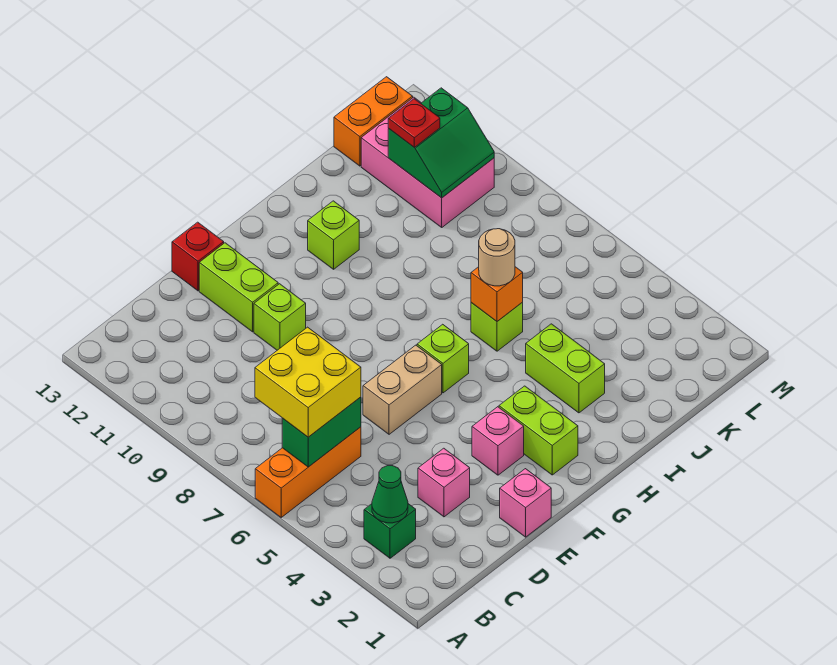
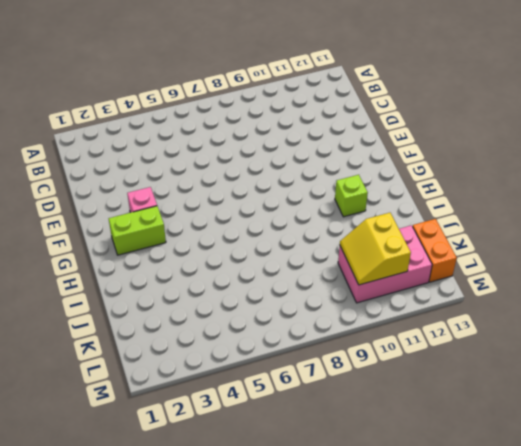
yellow slope K10:L11 level 2 top 11 -> green slope K10:L11 level 2 top 11
none -> orange brick A6:C6 level 1
none -> green brick B3 level 1
none -> pink brick D3 level 1

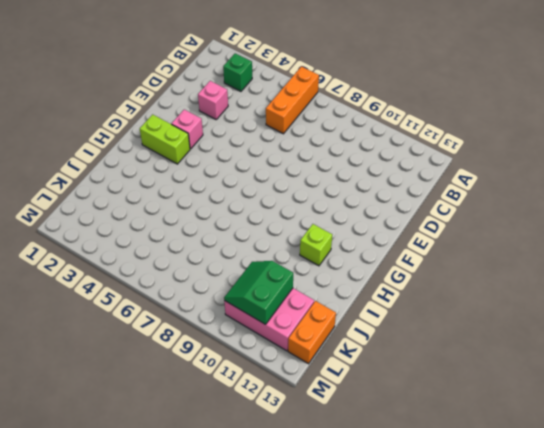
none -> pink brick E1 level 1
none -> tan brick E6:F6 level 1
none -> lime brick E10 level 1

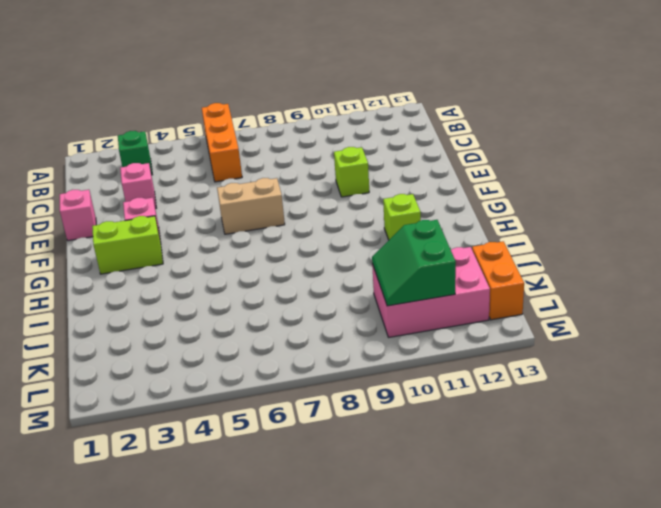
tan brick F6:F7 level 1 -> tan brick E6:F6 level 1
none -> lime brick E11:E12 level 1
none -> red brick E13 level 1
none -> lime brick G6 level 1

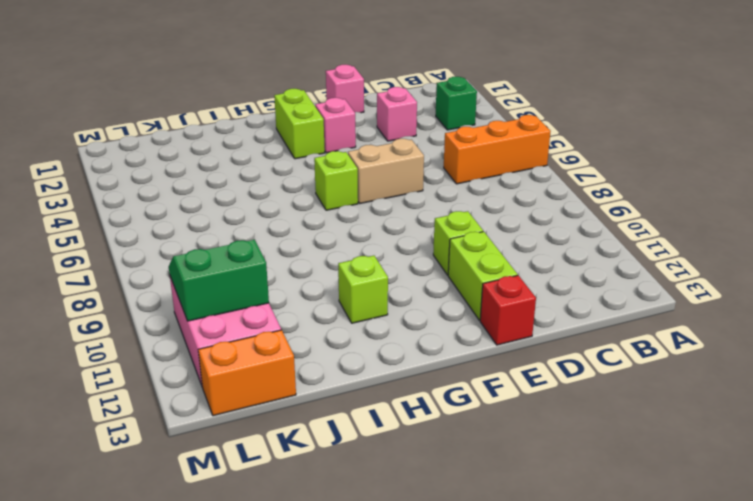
none -> lime brick I3:I4 level 1
none -> lime brick I6 level 1
none -> green cone B3 level 2

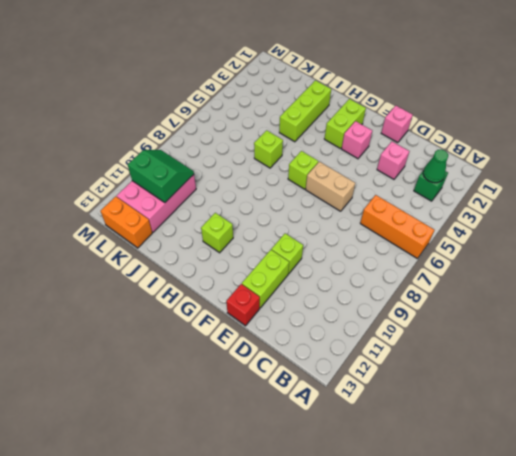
lime brick I2:I4 level 1 -> lime brick I3:I4 level 1
none -> green brick B6:C6 level 2
none -> orange brick I6 level 2
none -> yellow brick B6:C7 level 3

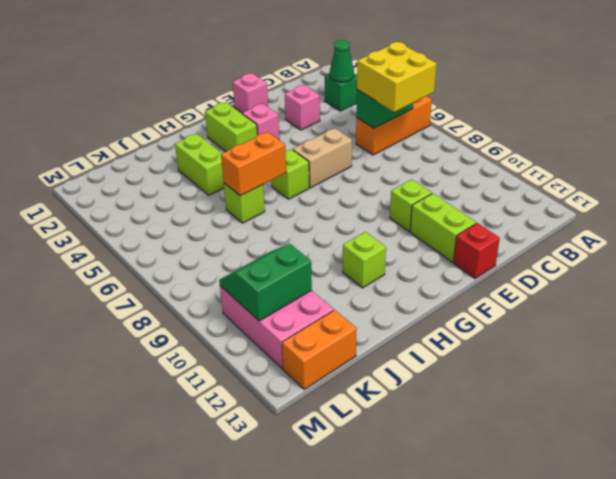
orange brick H6:I6 level 2 -> orange brick I6 level 2
none -> tan round brick I6 level 3
none -> red plate K11 level 3

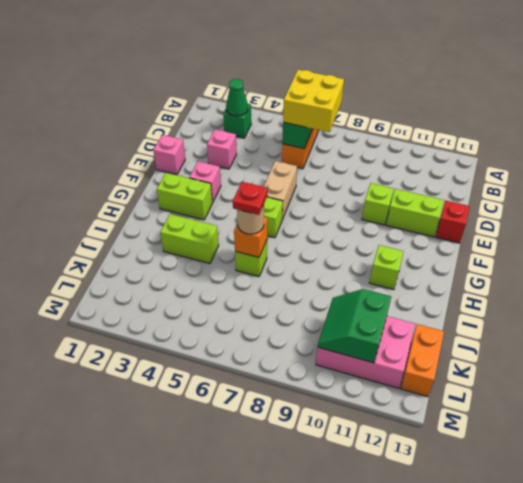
red plate I6 level 4 -> red plate K11 level 3

